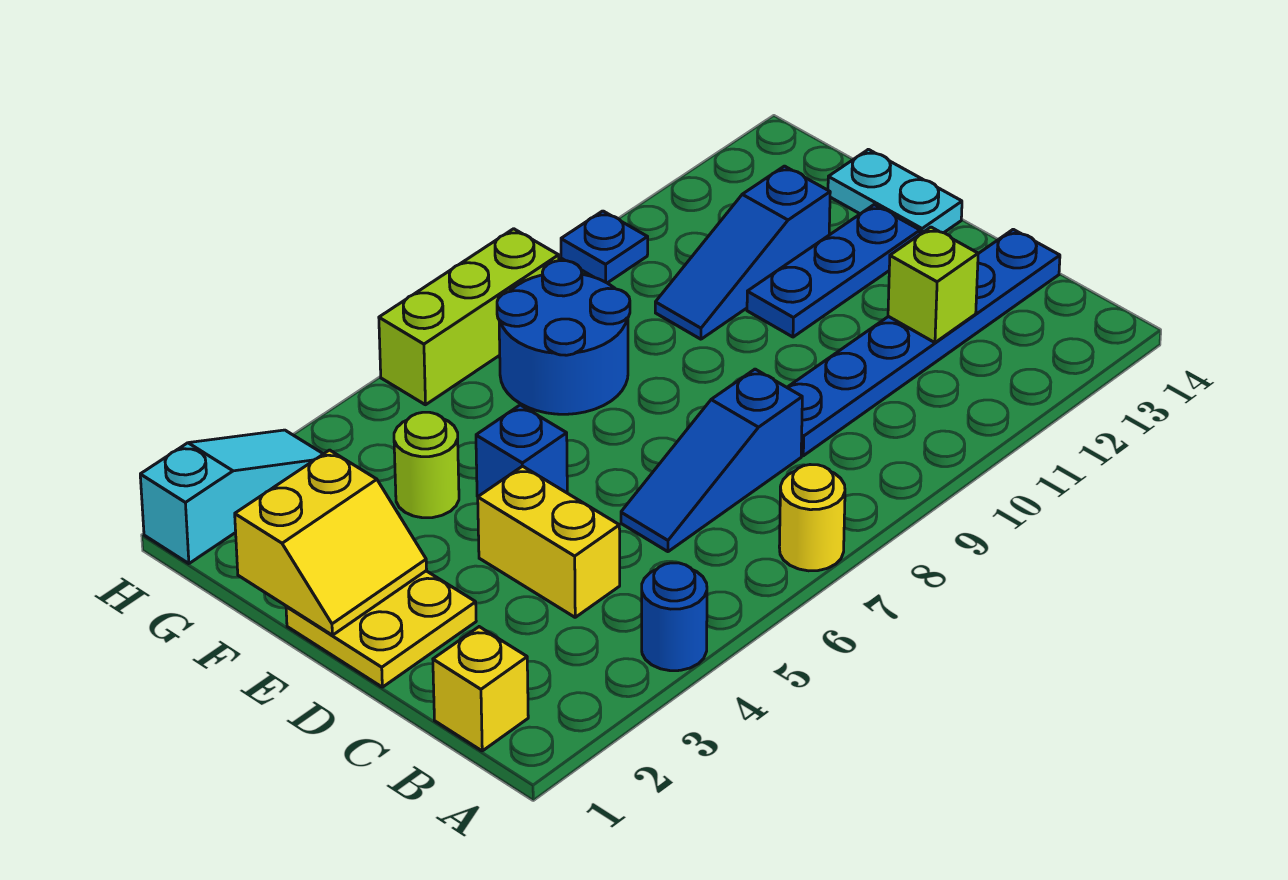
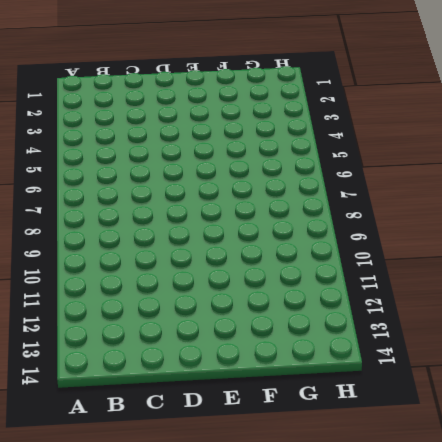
none -> blue round brick A4 level 1
none -> yellow round brick A7 level 1
none -> yellow brick B1 level 1

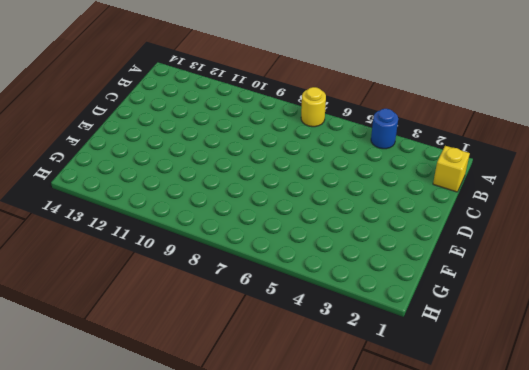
none -> yellow brick C4:D4 level 1
none -> blue slope C6:C8 level 1 top 8
none -> blue plate C9:C14 level 1

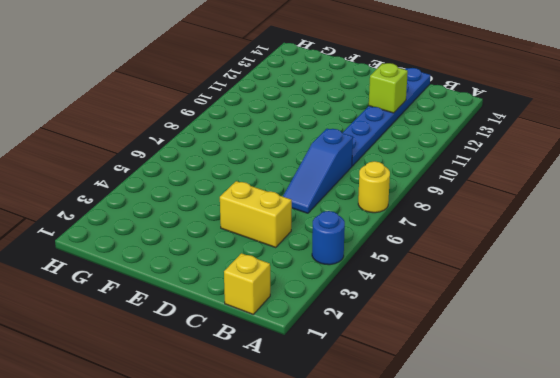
none -> yellow plate D1:E2 level 1
none -> blue brick E5 level 1
none -> blue plate E11:E13 level 1

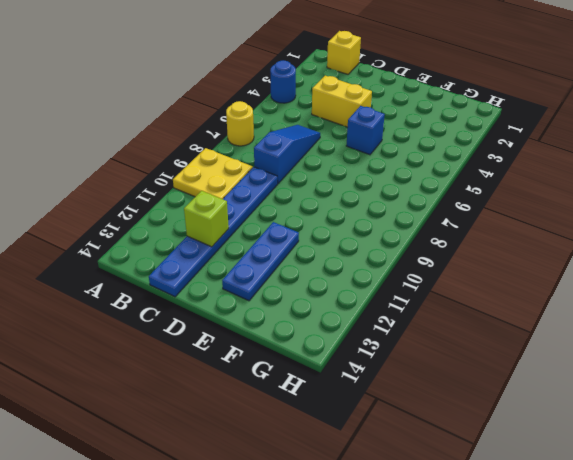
yellow plate A9:B10 level 1 -> yellow plate D1:E2 level 1
none -> cyan plate E14:F14 level 1
none -> lime round brick F4 level 1
none -> blue round brick F7:G8 level 1

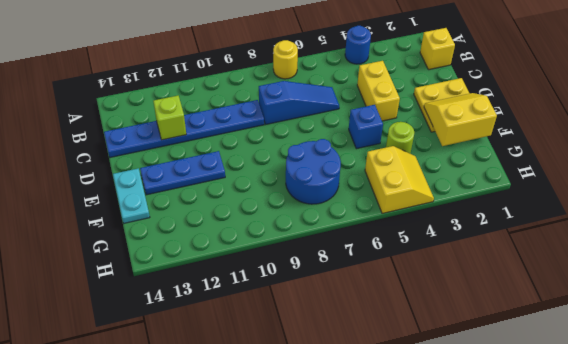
yellow slope G4:H5 level 1 top 5 -> none
none -> blue slope F10:F12 level 1 top 12
none -> cyan slope H1:H3 level 1 top 1
none -> lime brick H6:H8 level 1

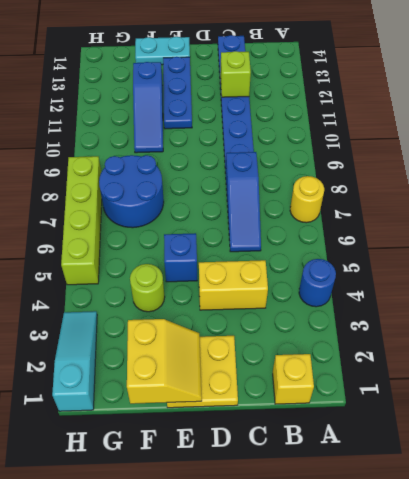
lime brick H5:H8 level 1 -> lime brick H6:H8 level 1
none -> blue plate H10 level 1

